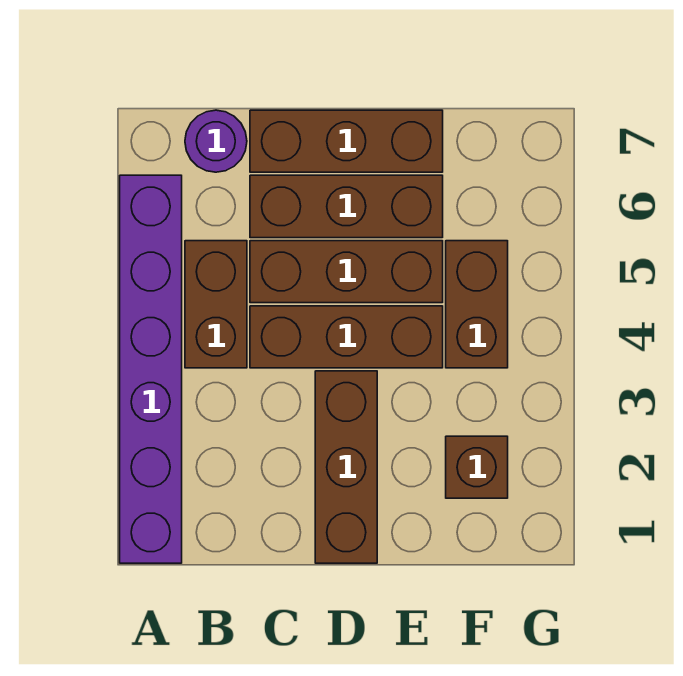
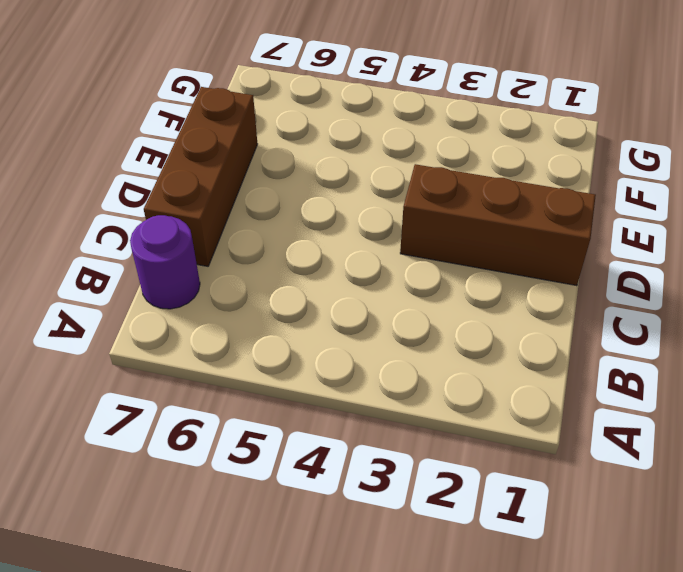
none -> purple brick A1:A6 level 1
none -> brown brick B4:B5 level 1

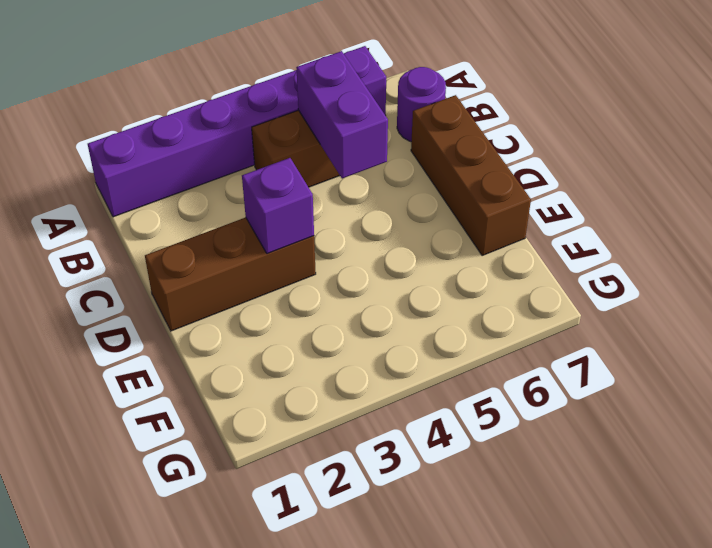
purple brick B5:C5 level 2 -> none
purple brick D3 level 2 -> none
none -> brown brick C4:E4 level 1
none -> brown brick C5:E5 level 1

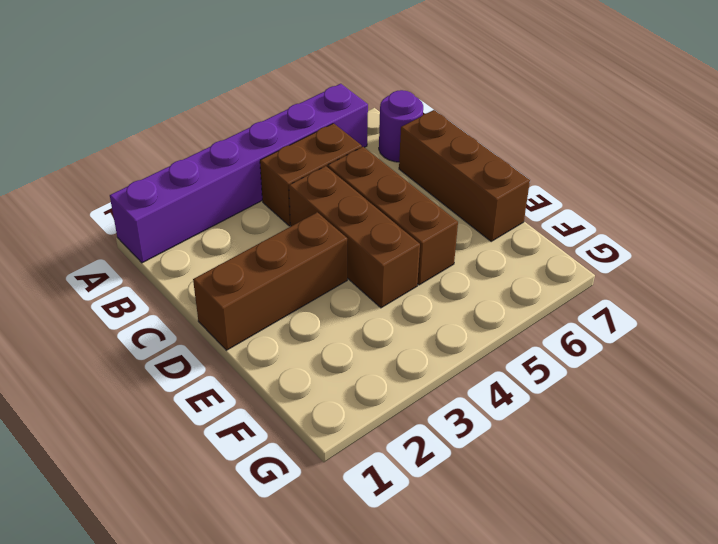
none -> brown brick C6:E6 level 1
none -> brown brick F2 level 1

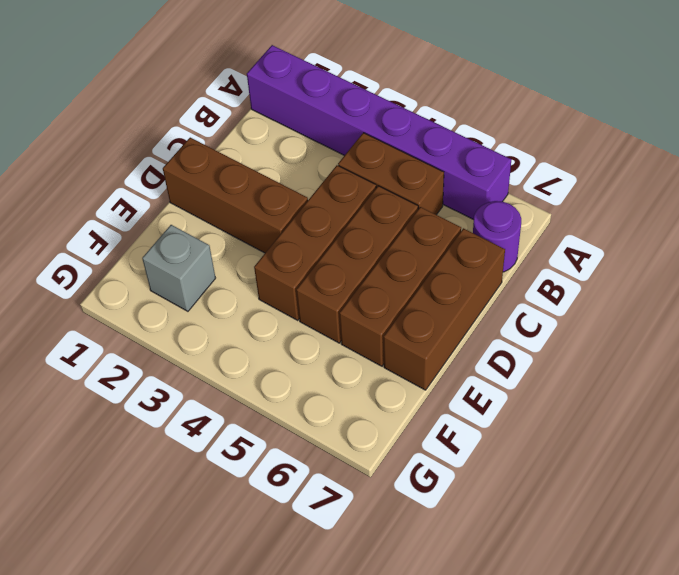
grey brick F2 level 1 -> brown brick F2 level 1
none -> brown brick F4:F5 level 1

